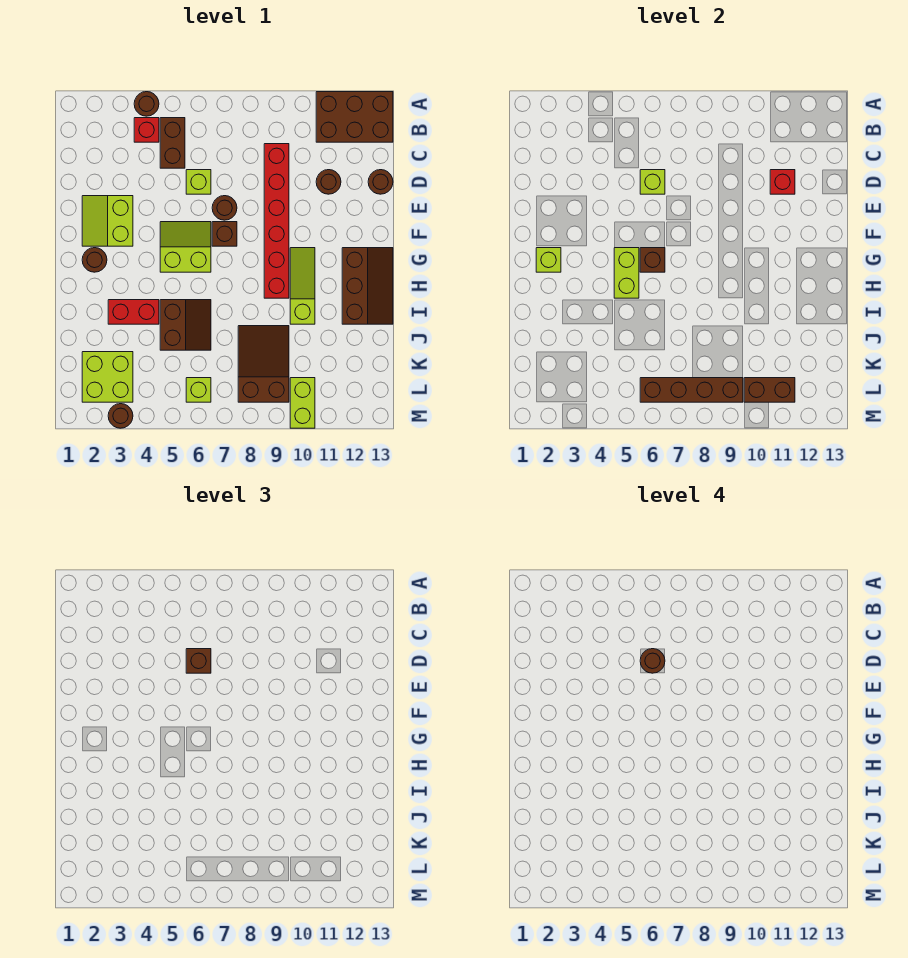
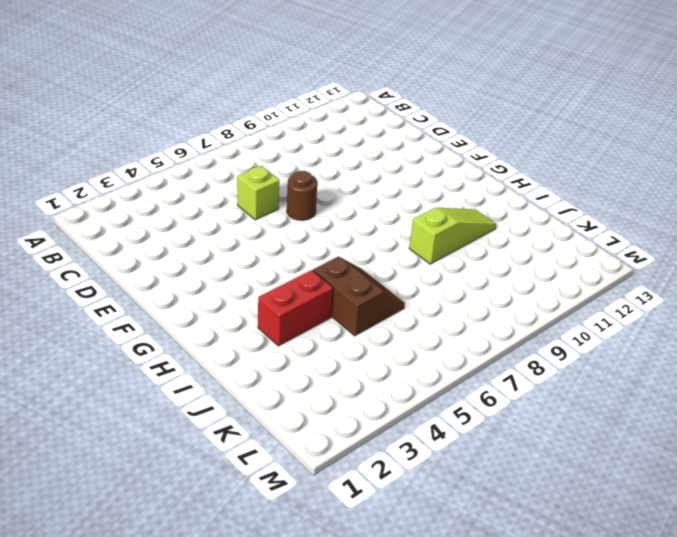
lime slope I9:I11 level 1 top 9 -> lime slope G10:I10 level 1 top I
none -> brown round brick A4 level 1
none -> brown brick A11:B13 level 1
none -> red brick B4 level 1
none -> brown brick B5:C5 level 1

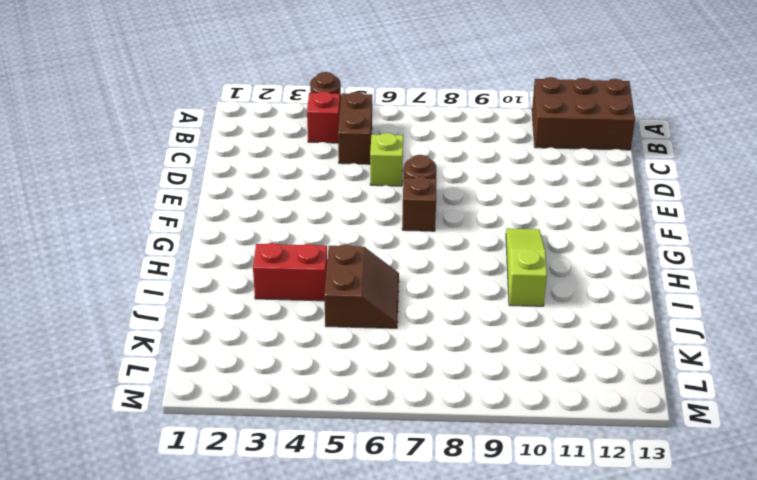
none -> red brick C9:H9 level 1
none -> brown round brick D11 level 1
none -> brown round brick D13 level 1
none -> lime slope E2:F3 level 1 top 3

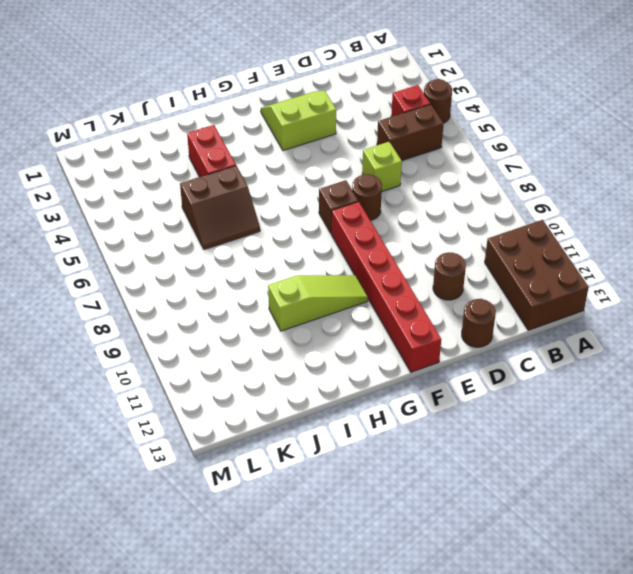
red brick F8:F13 level 1 -> red brick C9:H9 level 1
none -> lime slope F5:G6 level 1 top G
none -> brown round brick G2 level 1
none -> brown slope G12:I13 level 1 top 12
none -> brown slope J8:L9 level 1 top L

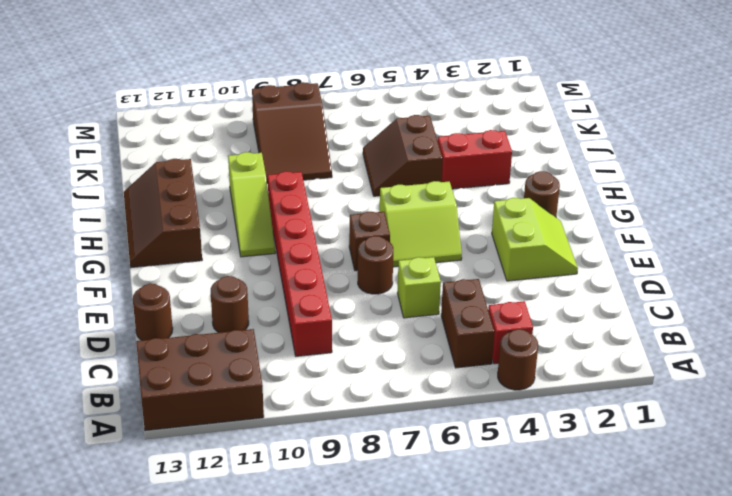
none -> lime brick K2:L3 level 1
none -> lime brick L6 level 1
none -> lime brick L10:M10 level 1
none -> brown round brick M3 level 1

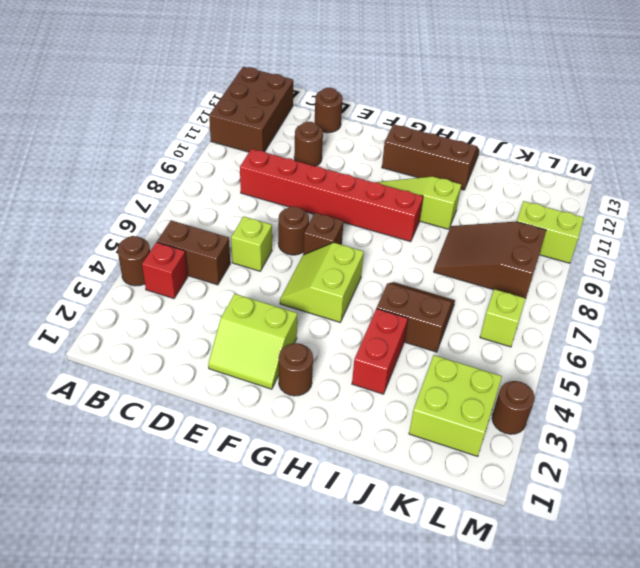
none -> lime brick D6 level 2
none -> red brick D11 level 2
none -> lime brick G2 level 2
none -> lime brick G5:H5 level 2

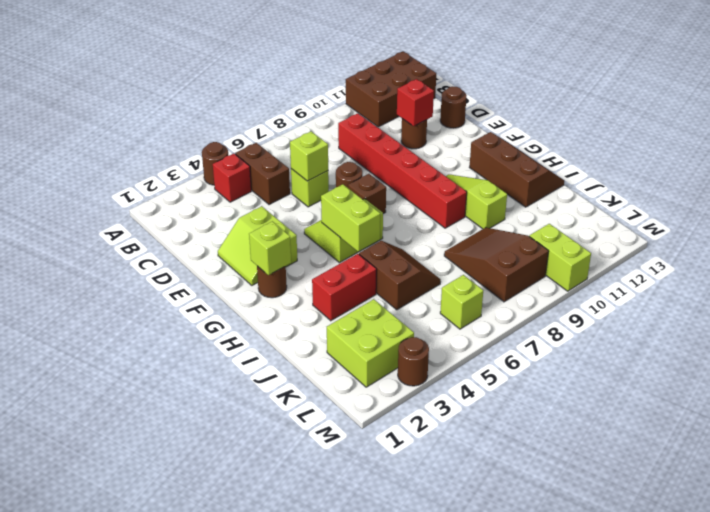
none -> brown brick G6 level 2
none -> brown brick L6:L9 level 2
none -> brown brick L10:L11 level 2
none -> brown brick D6 level 3

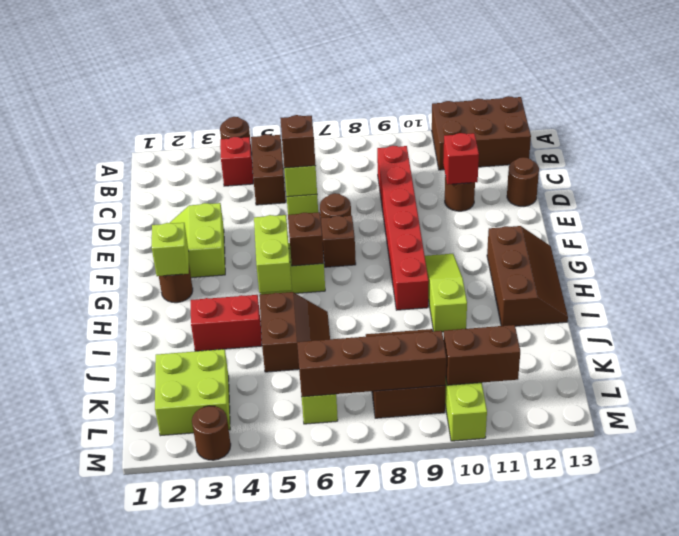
none -> brown round brick D6 level 4

